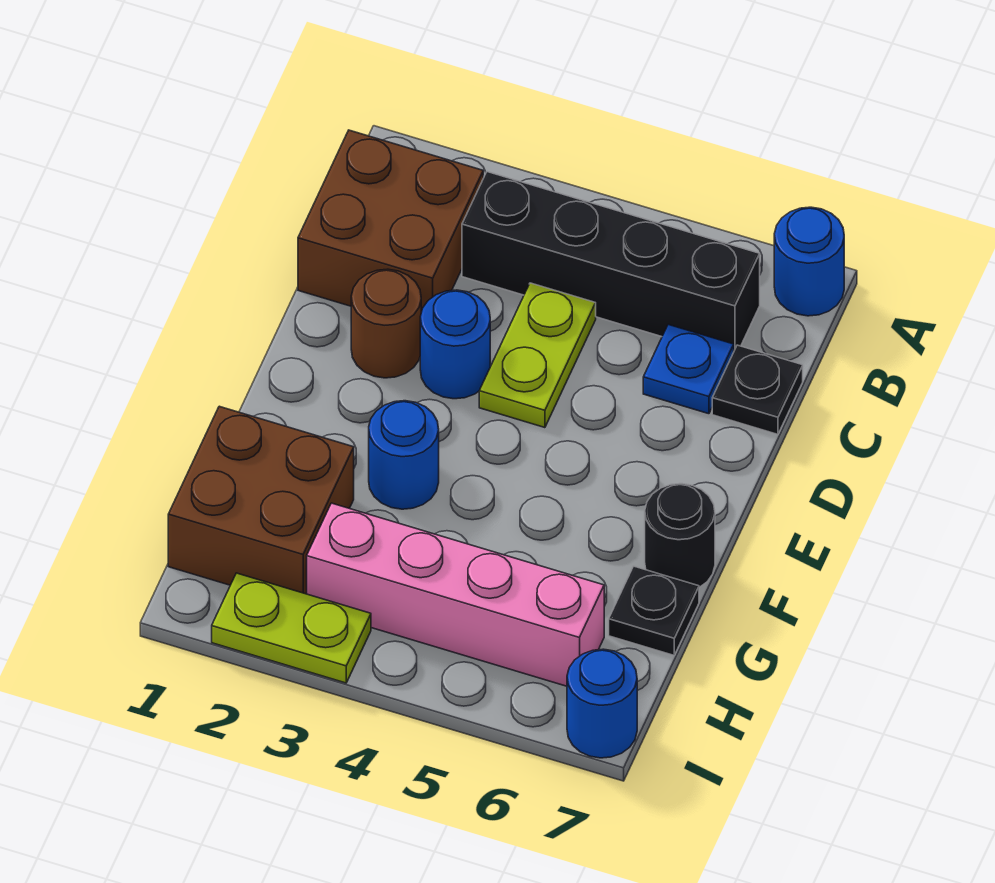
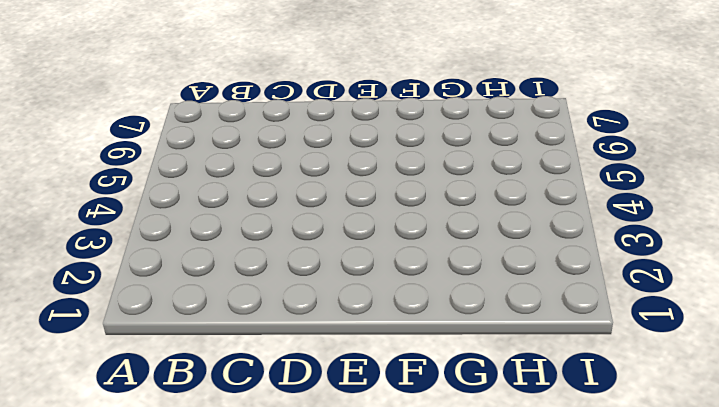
none -> blue round brick A7 level 1
none -> brown brick B1:C2 level 1
none -> black brick B3:B6 level 1

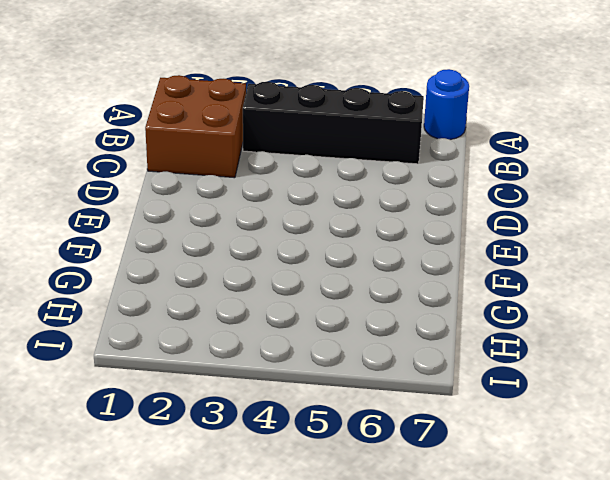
none -> lime plate C4:D4 level 1
none -> blue plate C6 level 1
none -> black plate C7 level 1

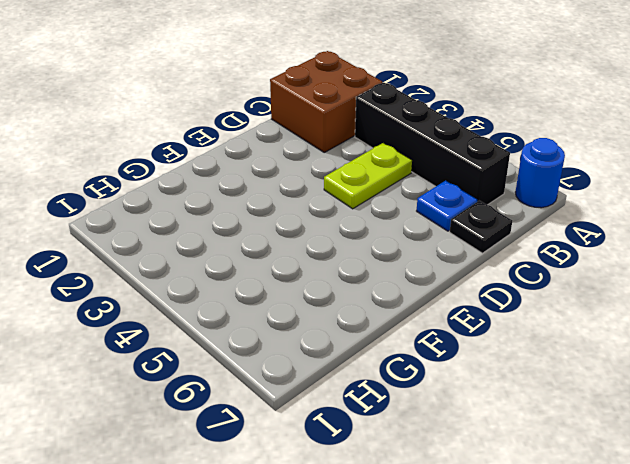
none -> brown round brick D2 level 1
none -> blue round brick D3 level 1
none -> blue round brick F3 level 1

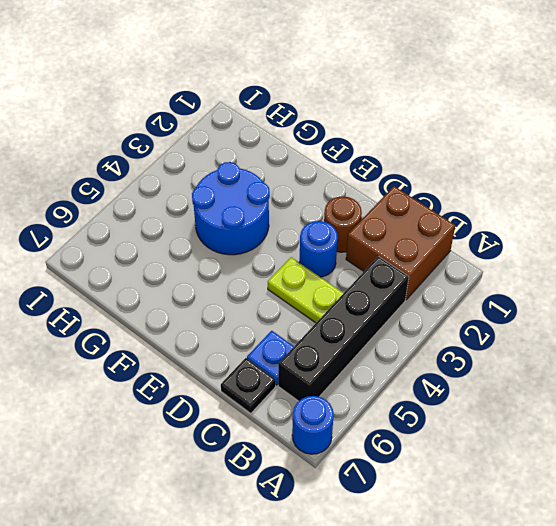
blue round brick F3:G4 level 1 -> blue round brick F3 level 1
none -> black round brick F7 level 1
none -> brown brick G1:H2 level 1
none -> black plate G7 level 1

